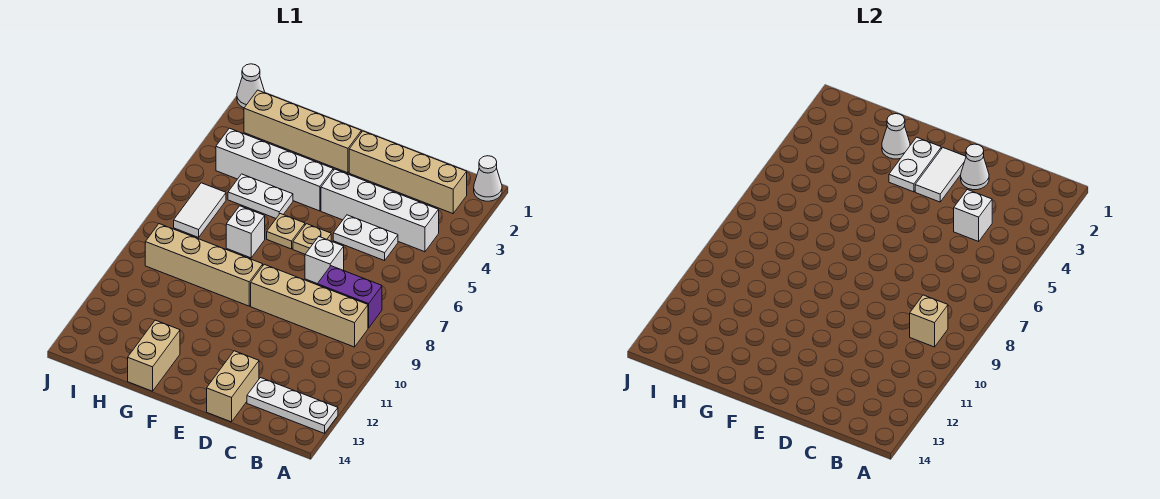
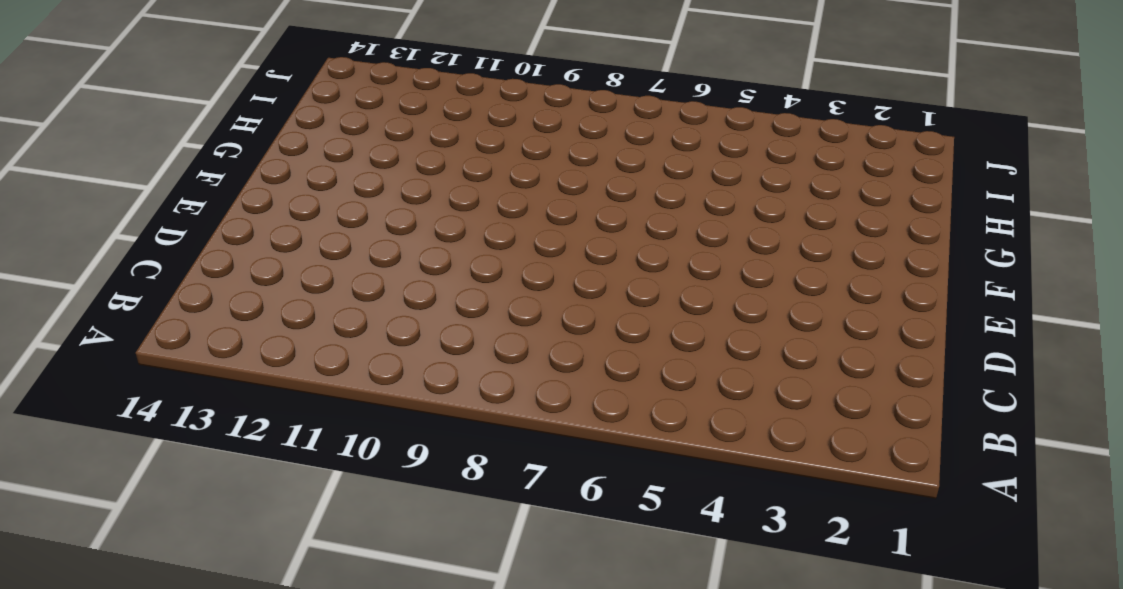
none -> white cone A1 level 1
none -> white plate A13:C13 level 1
none -> tan brick B2:E2 level 1

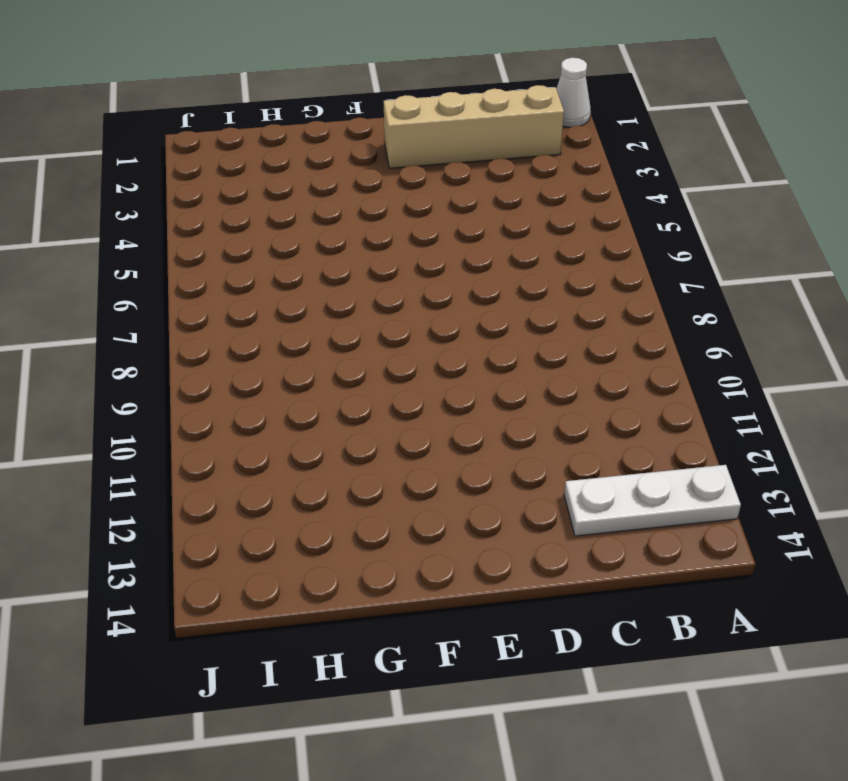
none -> white brick B4:E4 level 1
none -> purple brick B8:C8 level 1
none -> tan brick B9:E9 level 1

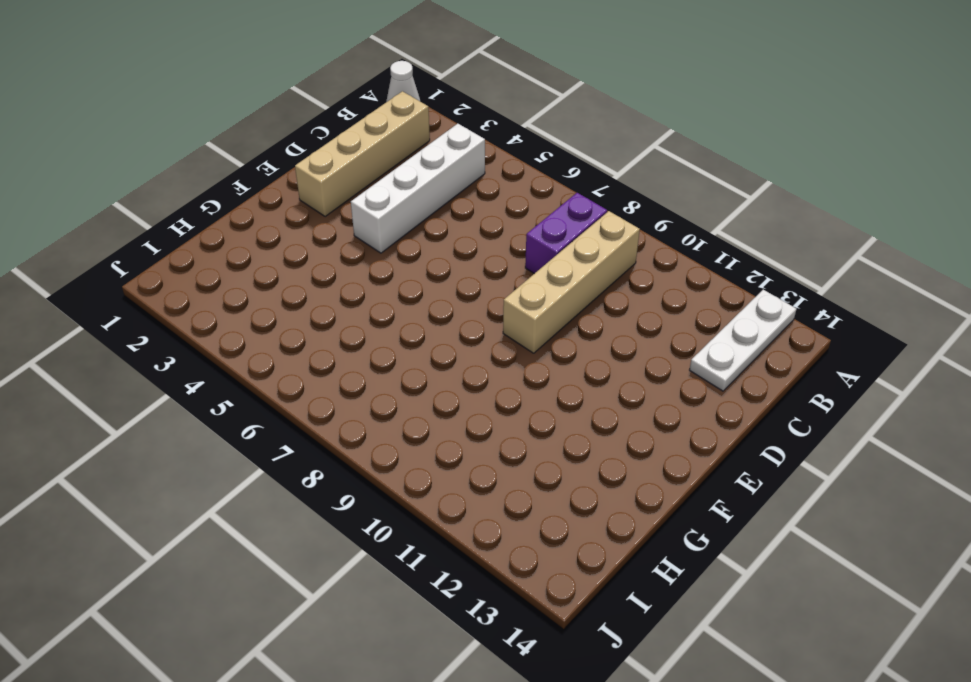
none -> white plate C5:D5 level 1
none -> white brick D7 level 1
none -> tan brick D13:D14 level 1

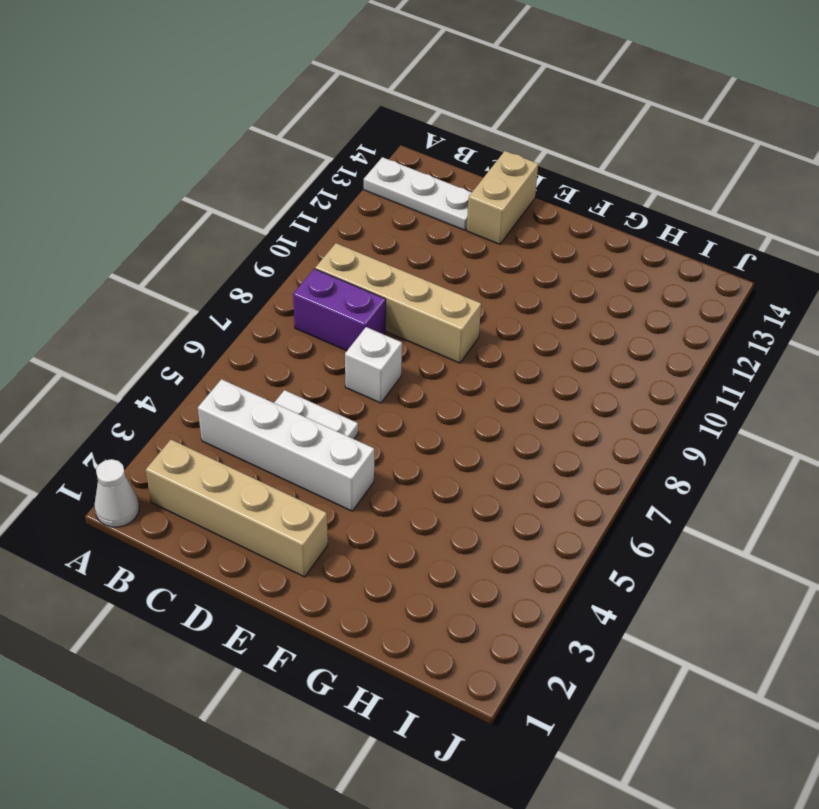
none -> tan plate E6 level 1
none -> tan brick F2:I2 level 1
none -> white brick F4:I4 level 1

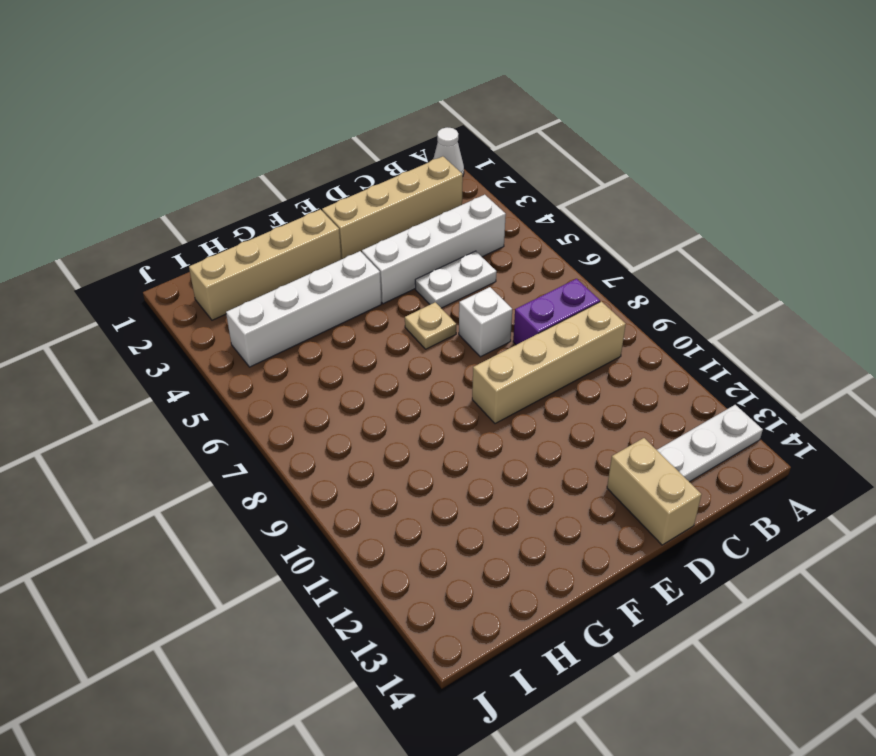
none -> tan plate F6 level 1
none -> tan brick F9:I9 level 1
none -> white plate G5:H5 level 1

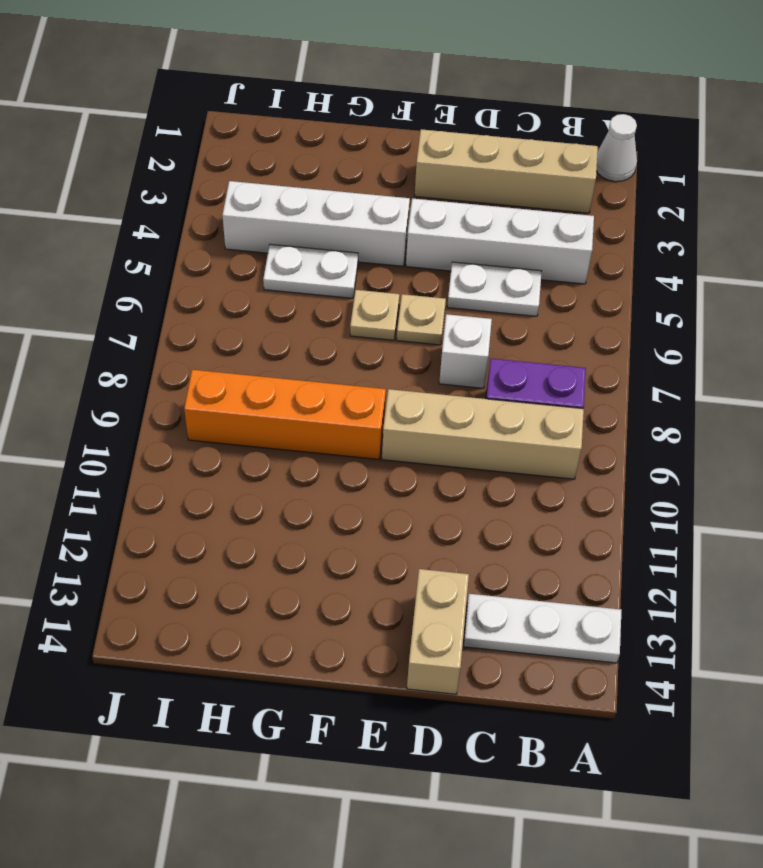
orange brick F9:I9 level 1 -> tan brick F9:I9 level 1
none -> tan brick F2:I2 level 1
none -> white brick G7 level 1
none -> tan brick G13:G14 level 1

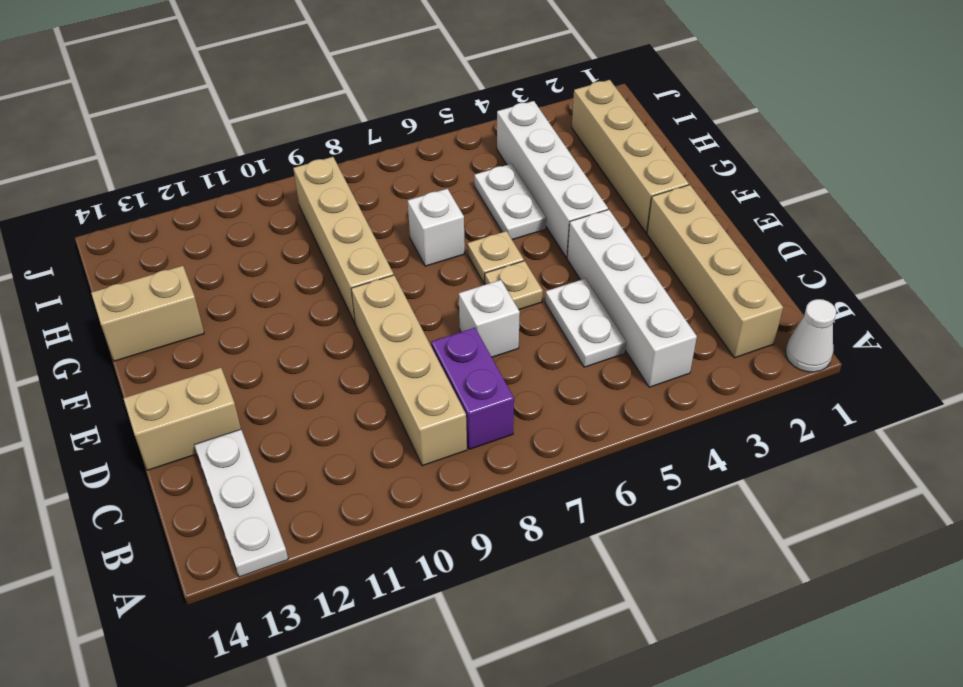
none -> white tile I6:I7 level 1
none -> white cone J1 level 1
none -> tan brick B9 level 2

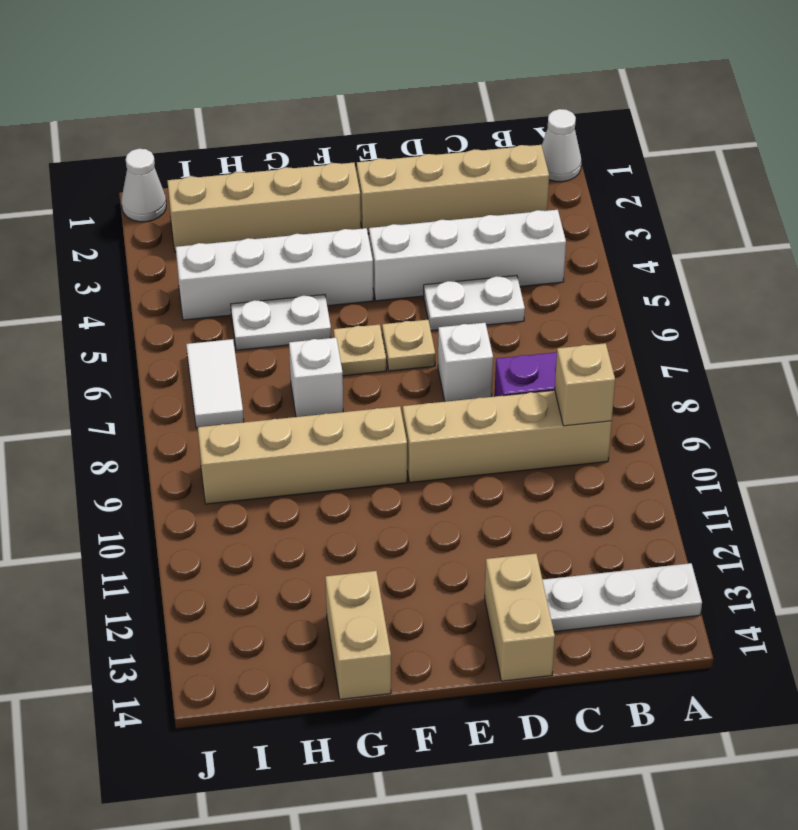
none -> white brick C4 level 2
none -> white cone D2 level 2
none -> white tile E2:E3 level 2

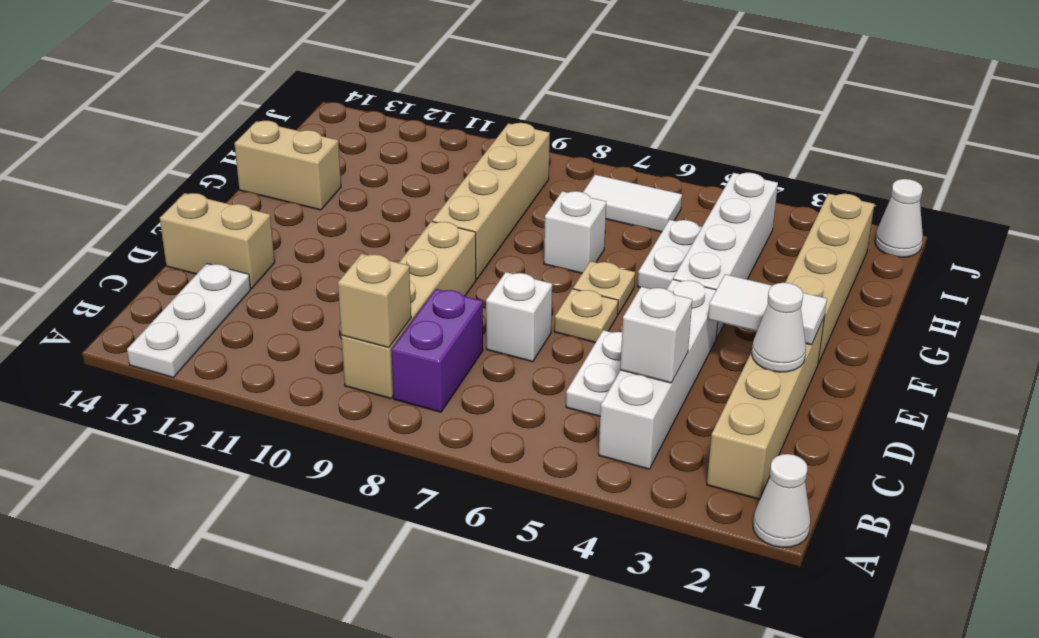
none -> white plate F2:F3 level 2
none -> white cone G2 level 2

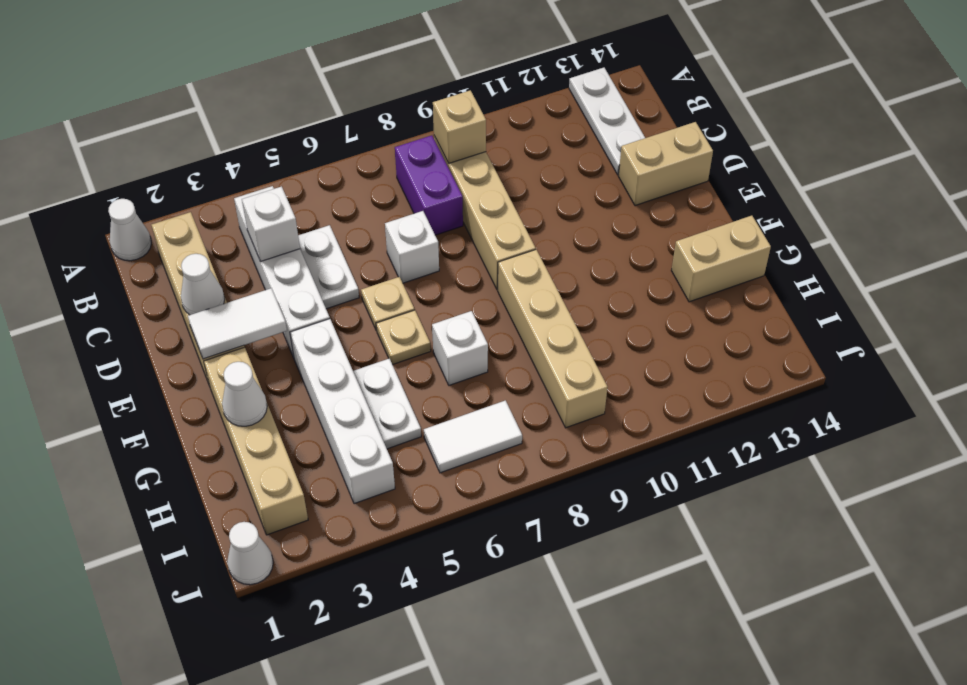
none -> white plate F2:F3 level 2

